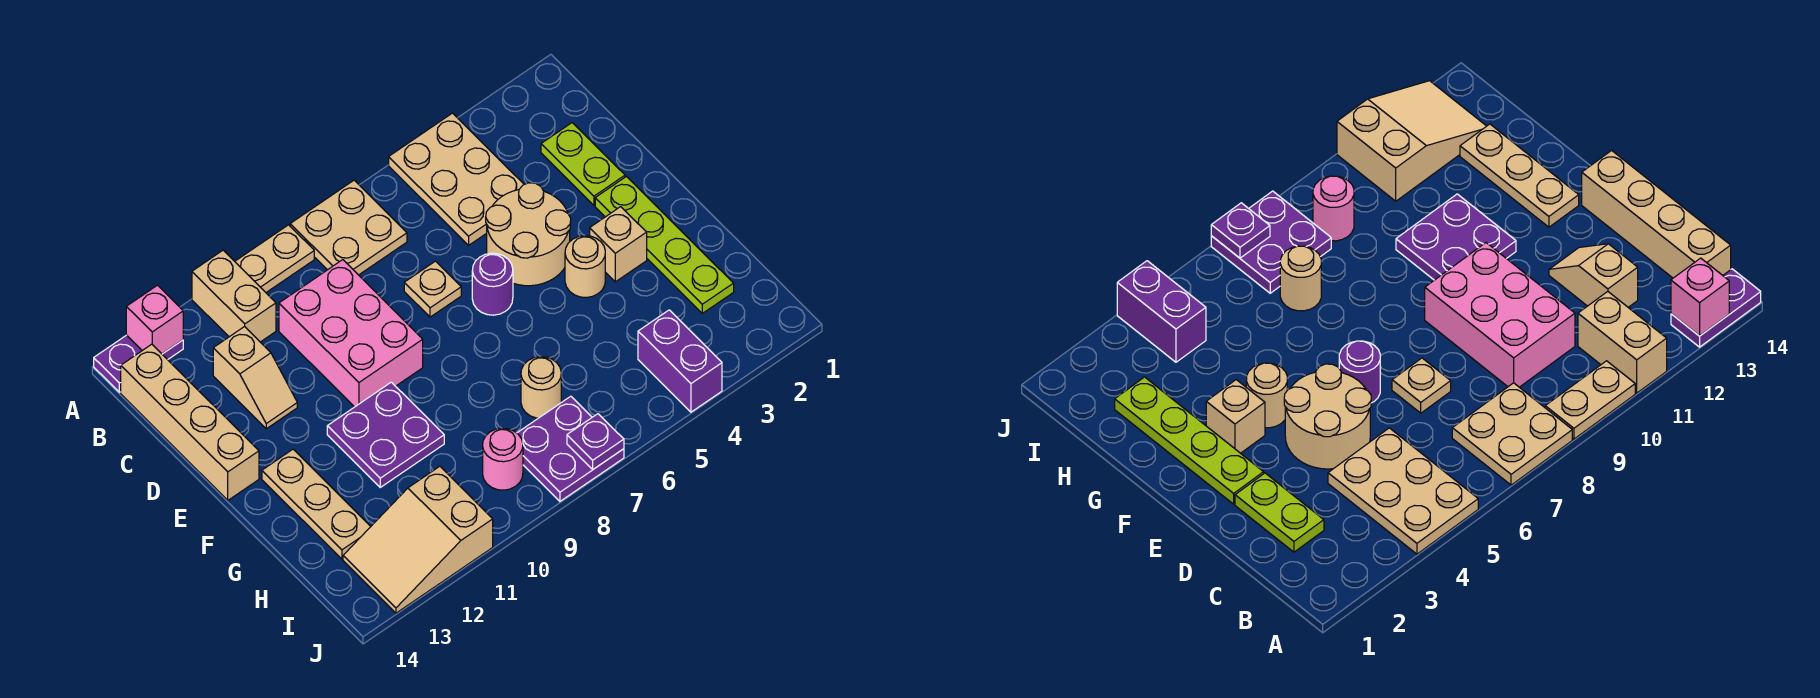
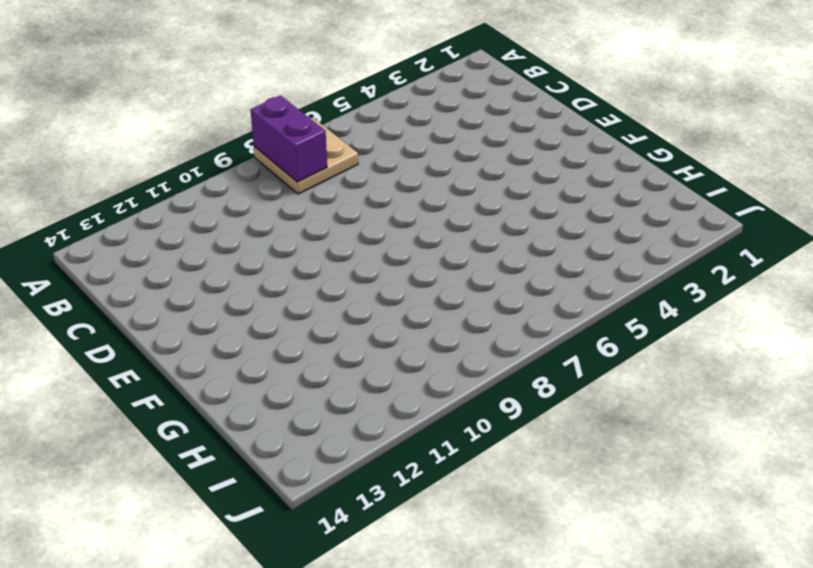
purple brick A8:B8 level 2 -> purple brick I4:J4 level 1
none -> tan plate A4:C5 level 1
none -> tan plate A9:A10 level 1
none -> tan brick A11:B11 level 1

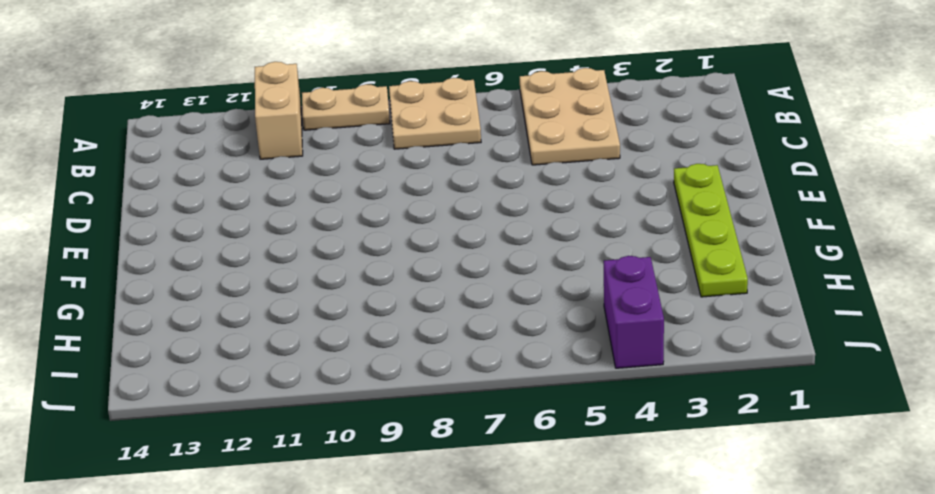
none -> purple plate A13:A14 level 1
none -> tan brick B14:E14 level 1
none -> lime plate C2:D2 level 1

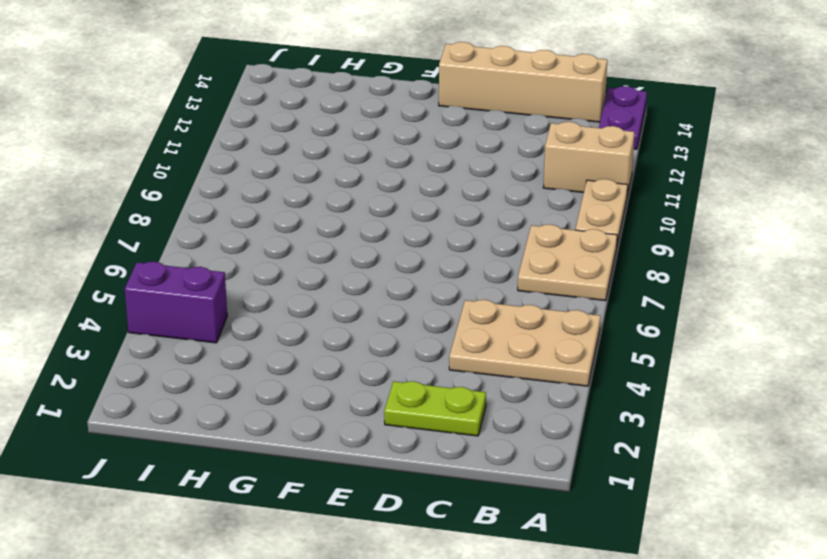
none -> pink brick C9:E10 level 1
none -> tan slope C12:D12 level 1 top C
none -> tan round brick D4:E5 level 1

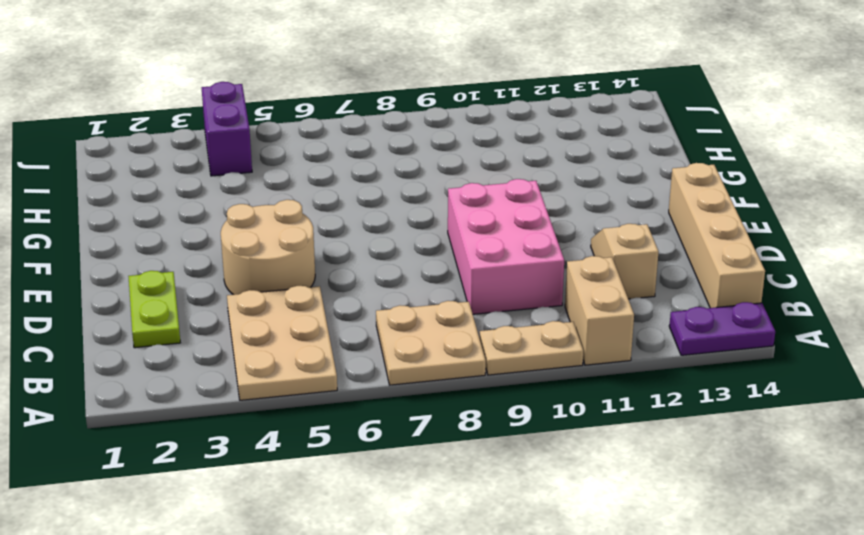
none -> tan plate D7 level 1
none -> lime plate E2:H2 level 1
none -> purple round brick E6 level 1

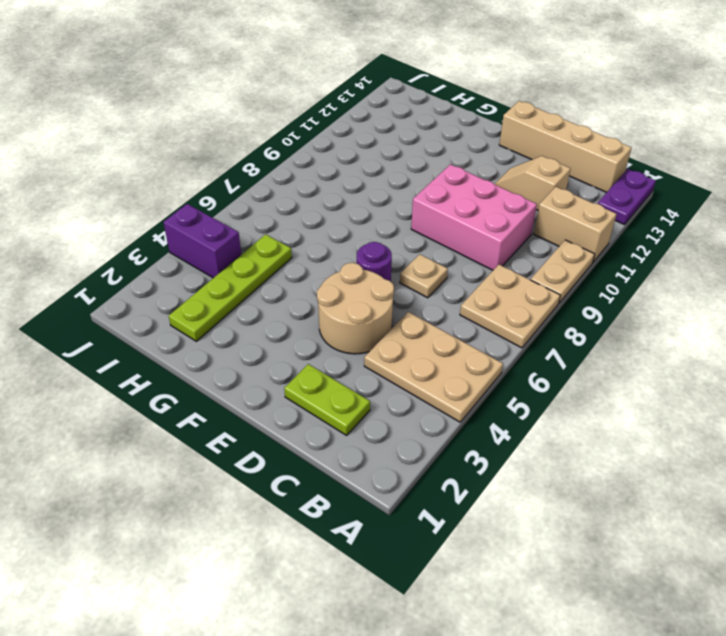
lime plate H2:H5 level 1 -> lime plate E2:H2 level 1
none -> tan brick F3 level 1
none -> tan round brick F4 level 1
none -> purple plate F10:G11 level 1

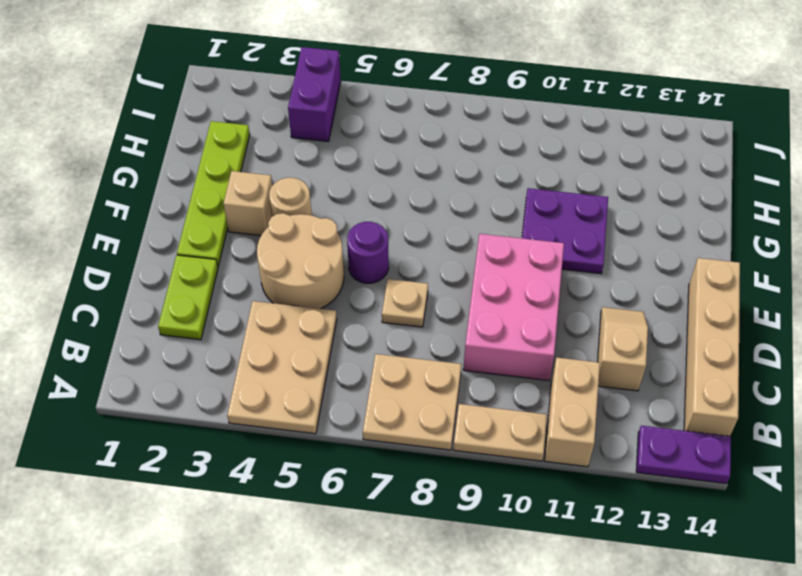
none -> tan plate F13:H13 level 1
none -> tan round brick H7 level 1
none -> purple plate I7:J8 level 1

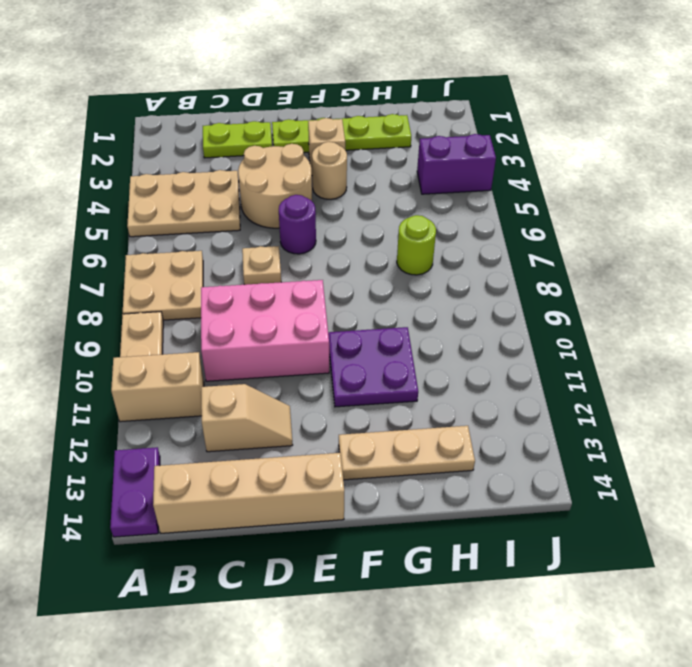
lime round brick H7 level 1 -> tan round brick H7 level 1
none -> purple plate I7:J8 level 1
none -> pink round brick I9 level 1
none -> tan slope I11:J13 level 1 top 11

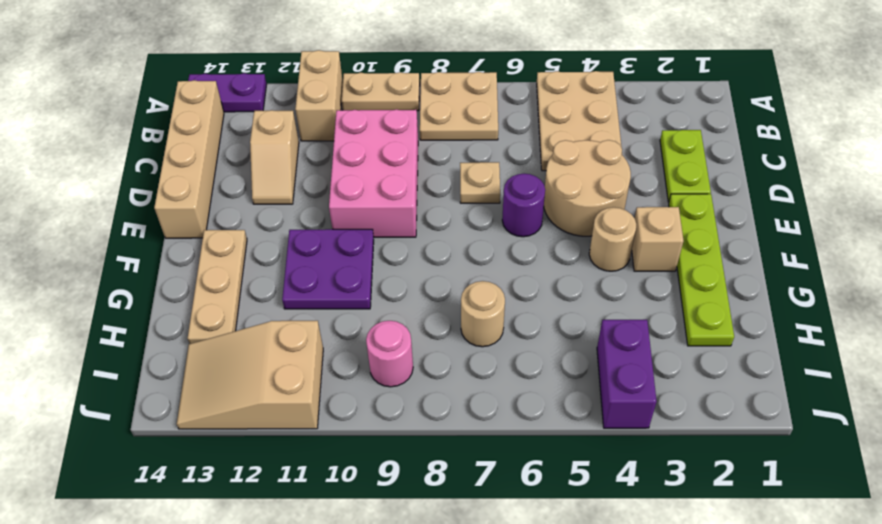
none -> purple plate I7:J8 level 1
none -> pink brick A13 level 2
none -> purple plate J7 level 2

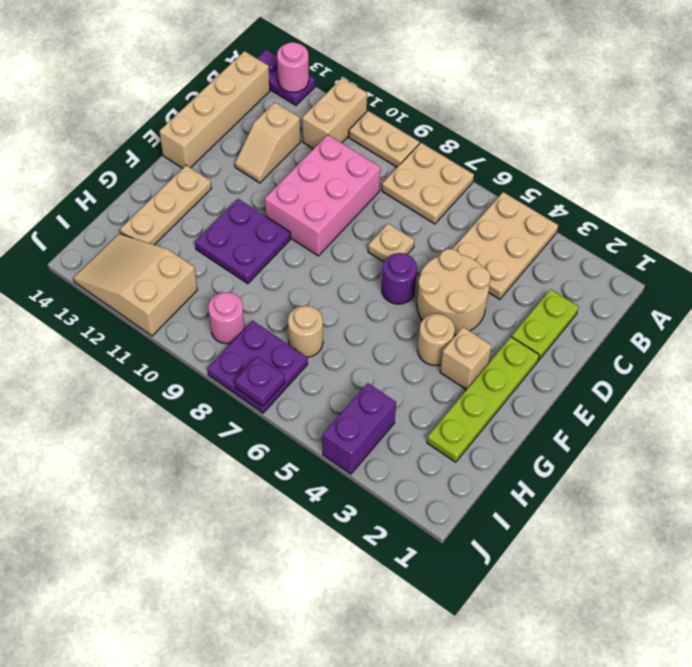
pink round brick A13 level 2 -> pink brick A13 level 2

